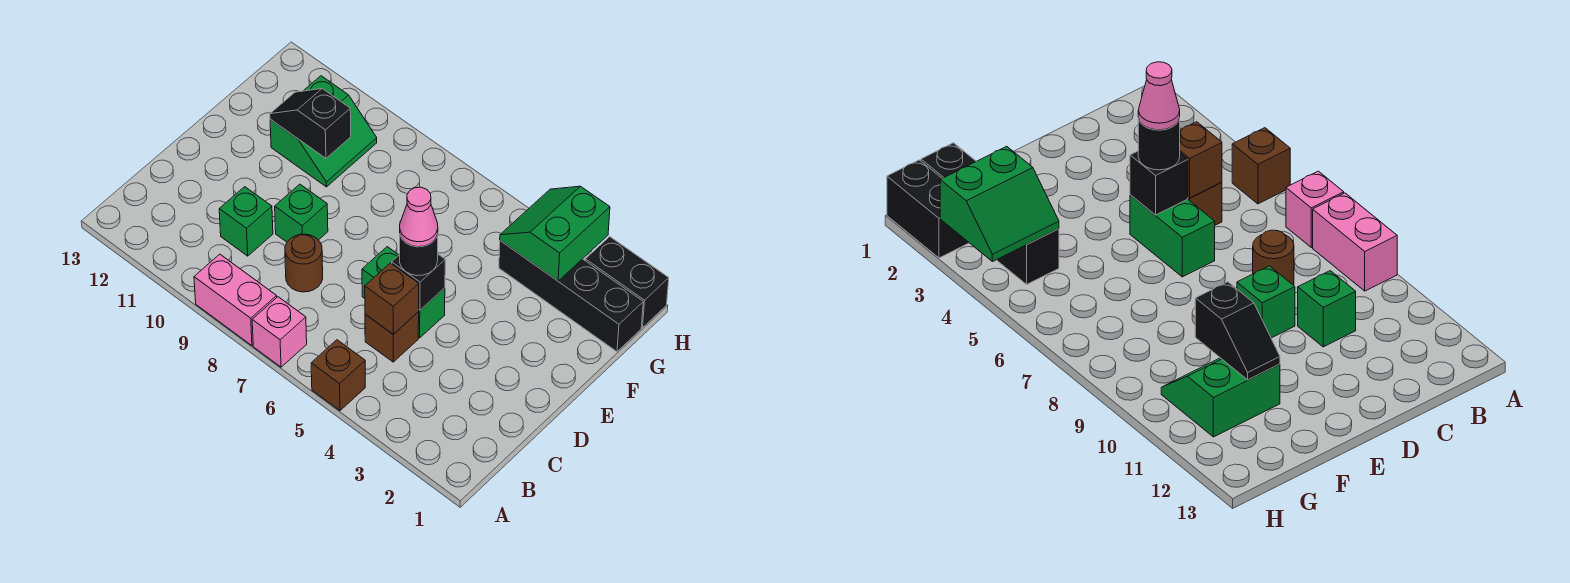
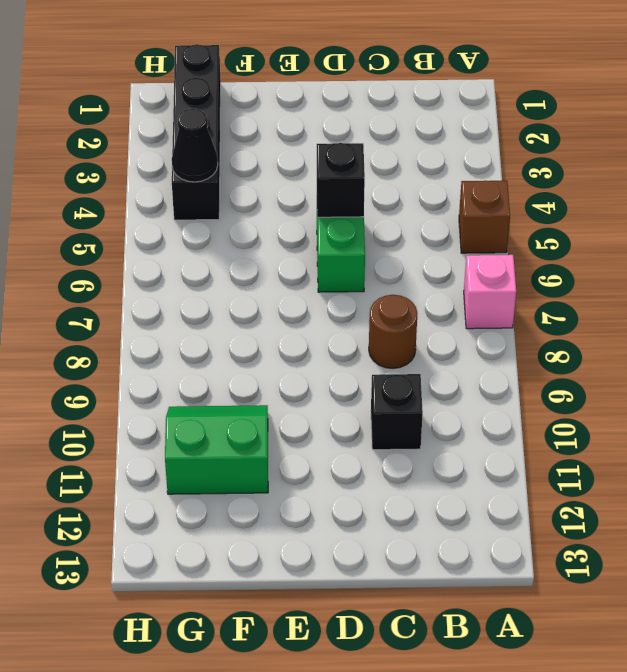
black brick C10 level 1 -> green brick C10 level 1
black cone G4 level 2 -> green slope G3:H4 level 2 top 3
none -> pink brick A8:A9 level 1
none -> brown brick C5 level 1
none -> green brick D9 level 1

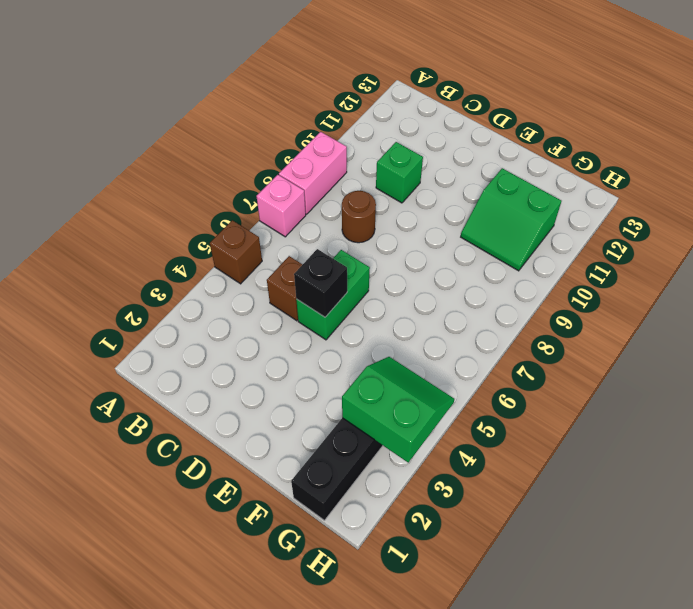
none -> green brick D9 level 1
none -> black brick H1:H2 level 1
none -> brown brick C5 level 2

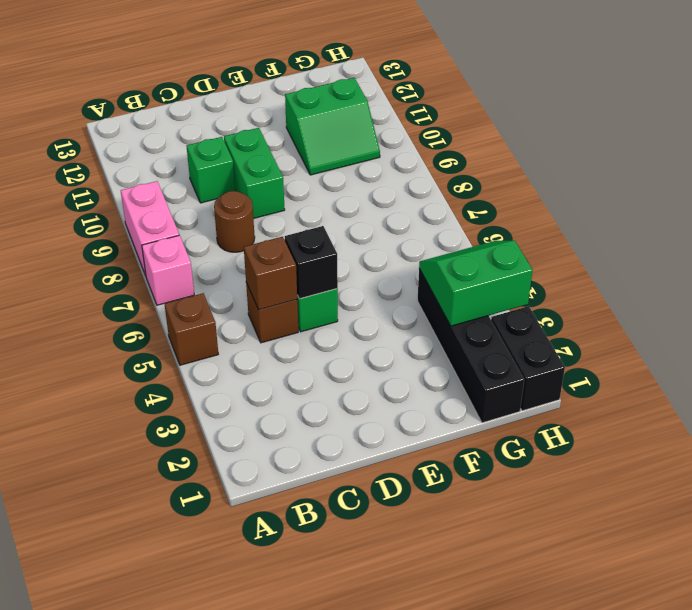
green brick D9:D10 level 1 -> green brick D9 level 1
none -> black slope F10:F11 level 2 top 10
none -> black round brick D5 level 3
none -> pink cone D5 level 4

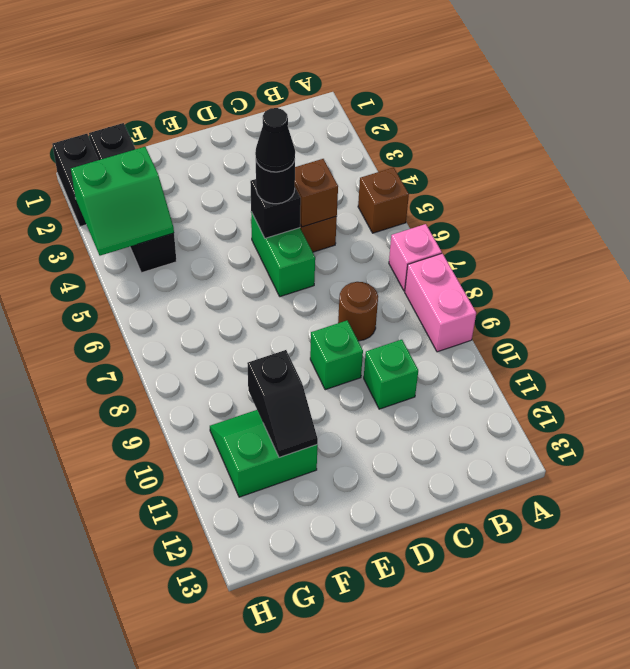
black cone D5 level 4 -> pink cone D5 level 4

